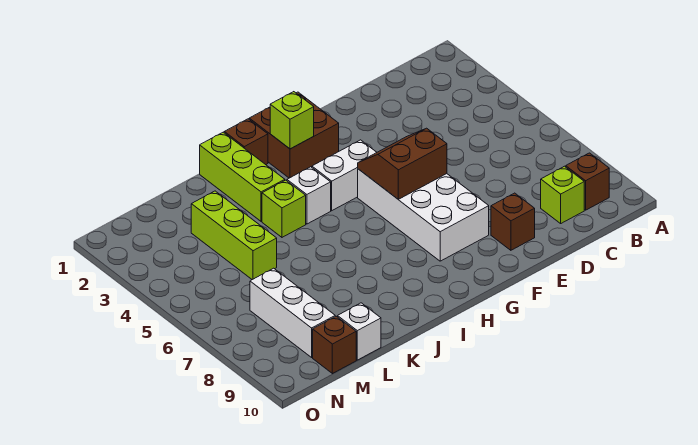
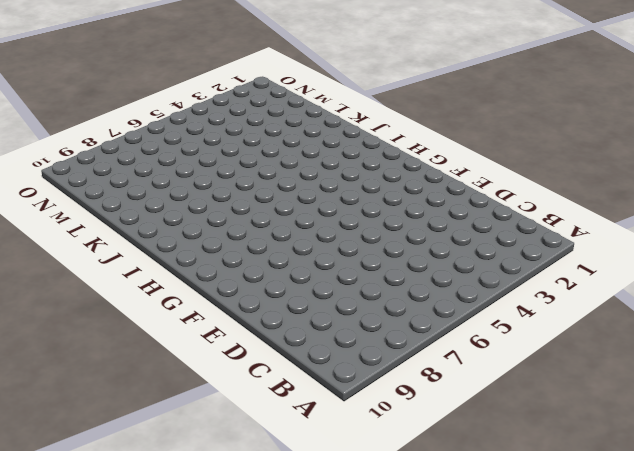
none -> brown brick B9 level 1
none -> lime brick C9 level 1
none -> brown brick E9 level 1

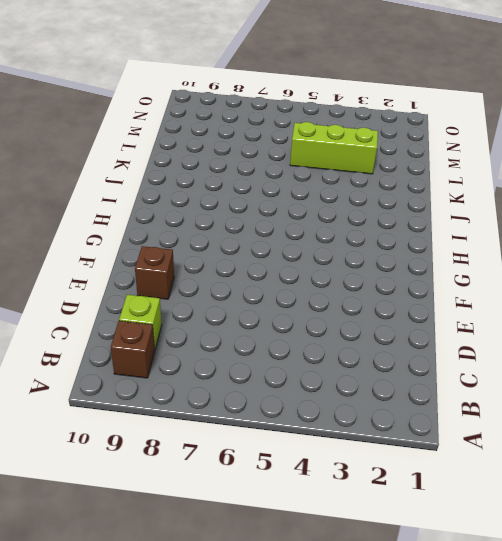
none -> white brick F5:G8 level 1
none -> brown brick G1:H2 level 1
none -> white brick G4:H4 level 1

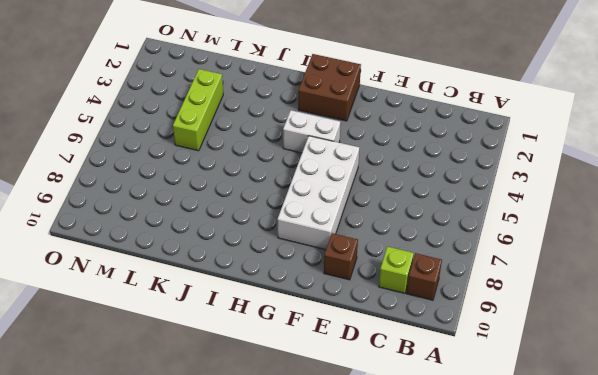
none -> brown brick I1 level 1
none -> white brick I4 level 1
none -> lime brick J1:J3 level 1

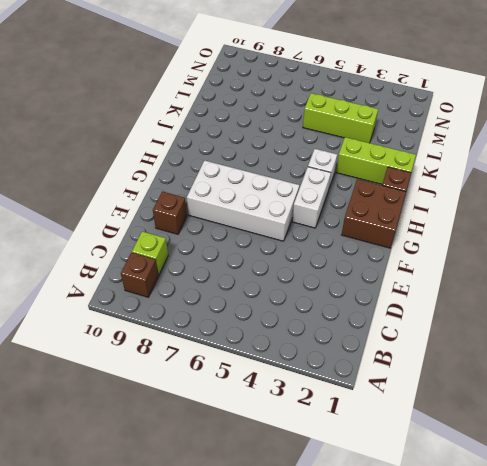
none -> lime brick J4 level 1
none -> white brick L10 level 1
none -> white brick M7:M9 level 1

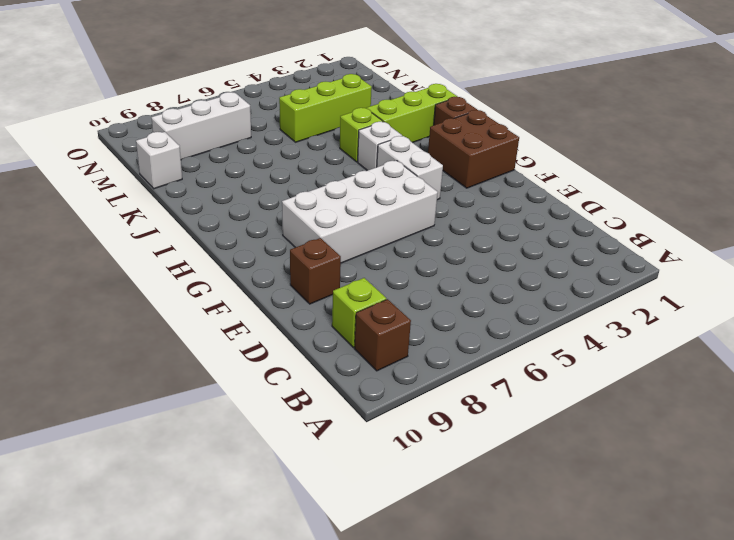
none -> brown brick M10 level 1
none -> brown slope F5:G6 level 2 top 6
none -> lime brick H2 level 2

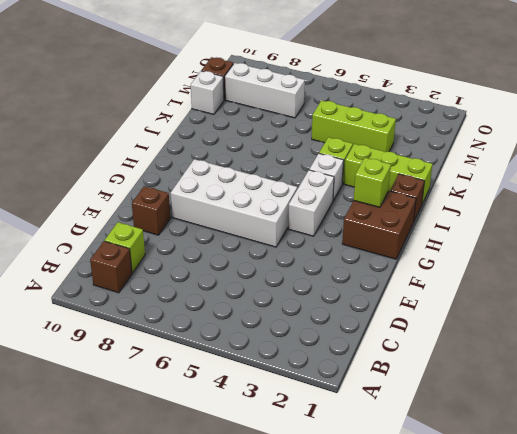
none -> brown slope F5:G6 level 2 top 6

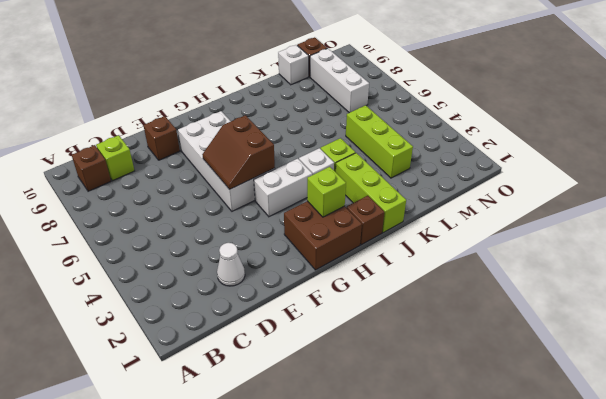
white cone D2 level 1 -> none
brown slope F5:G6 level 2 top G -> brown slope F5:G6 level 2 top 6

